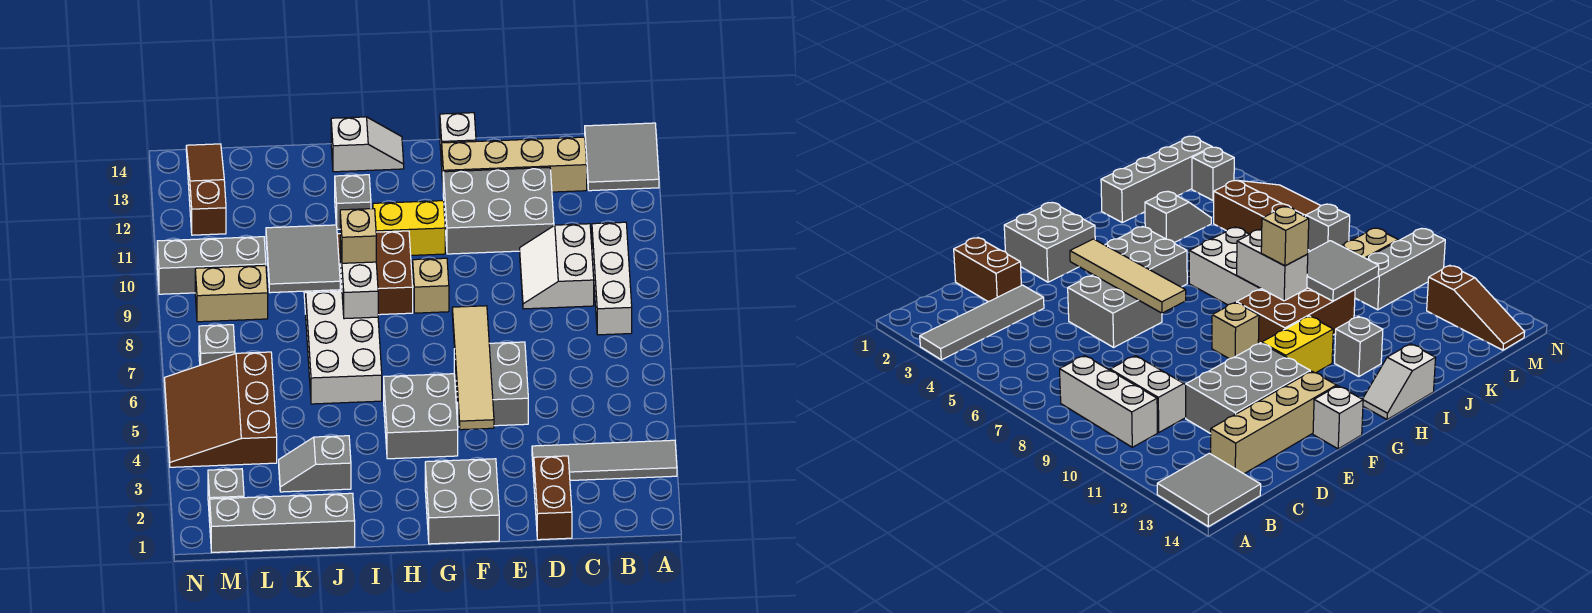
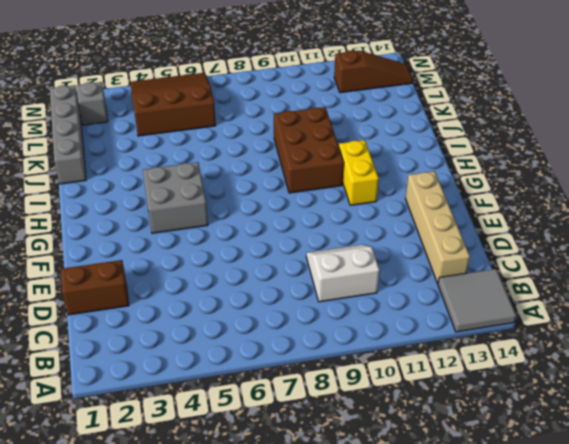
none -> grey tile A3:D3 level 1
none -> white brick B8:B10 level 1
none -> grey brick D11:F12 level 1

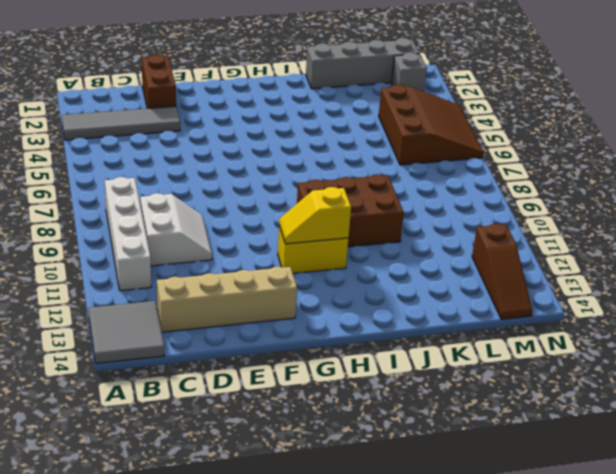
white brick B8:B11 level 1 -> white brick B8:B10 level 1
yellow slope G11:H11 level 2 top H -> none
none -> grey brick D11:F12 level 1
none -> grey brick E5:F6 level 1
none -> grey brick F1:G2 level 1

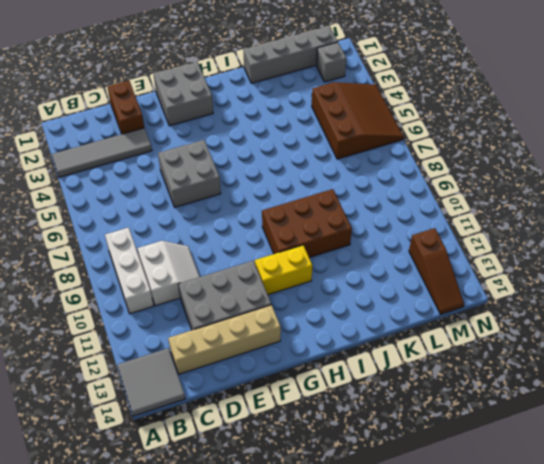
none -> white brick F14 level 1
none -> grey brick G4:H5 level 1
none -> tan brick G9 level 1

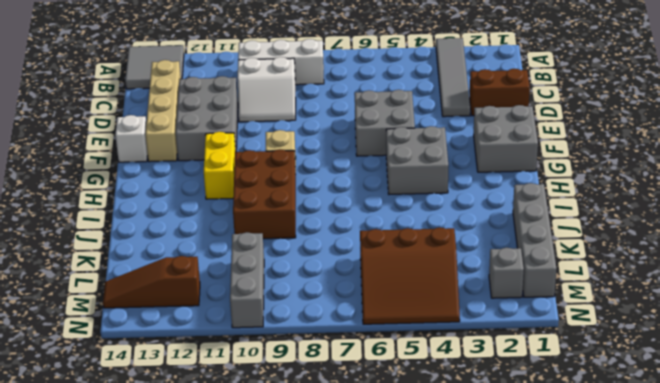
none -> white slope H14:I14 level 1 top I
none -> white brick I6:J8 level 1
none -> grey brick I12 level 1

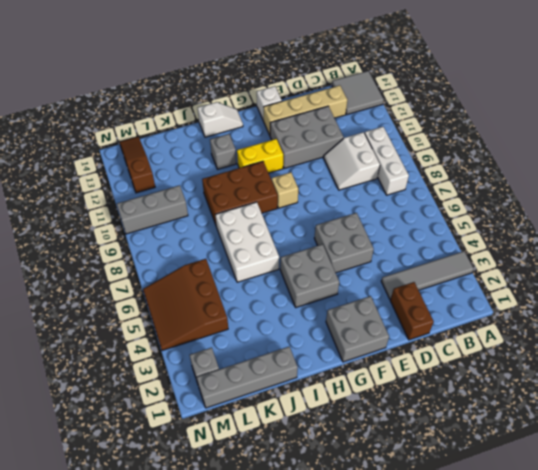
none -> grey slope J3:K3 level 1 top J
none -> tan brick L9:M9 level 1
none -> grey brick M7 level 1

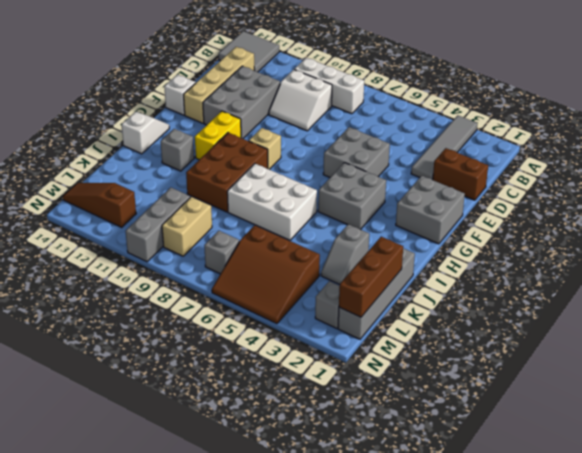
brown brick K1:M1 level 2 -> none
none -> tan tile F4:F7 level 2
none -> white brick I8:I9 level 2
none -> grey tile J9:K10 level 2

